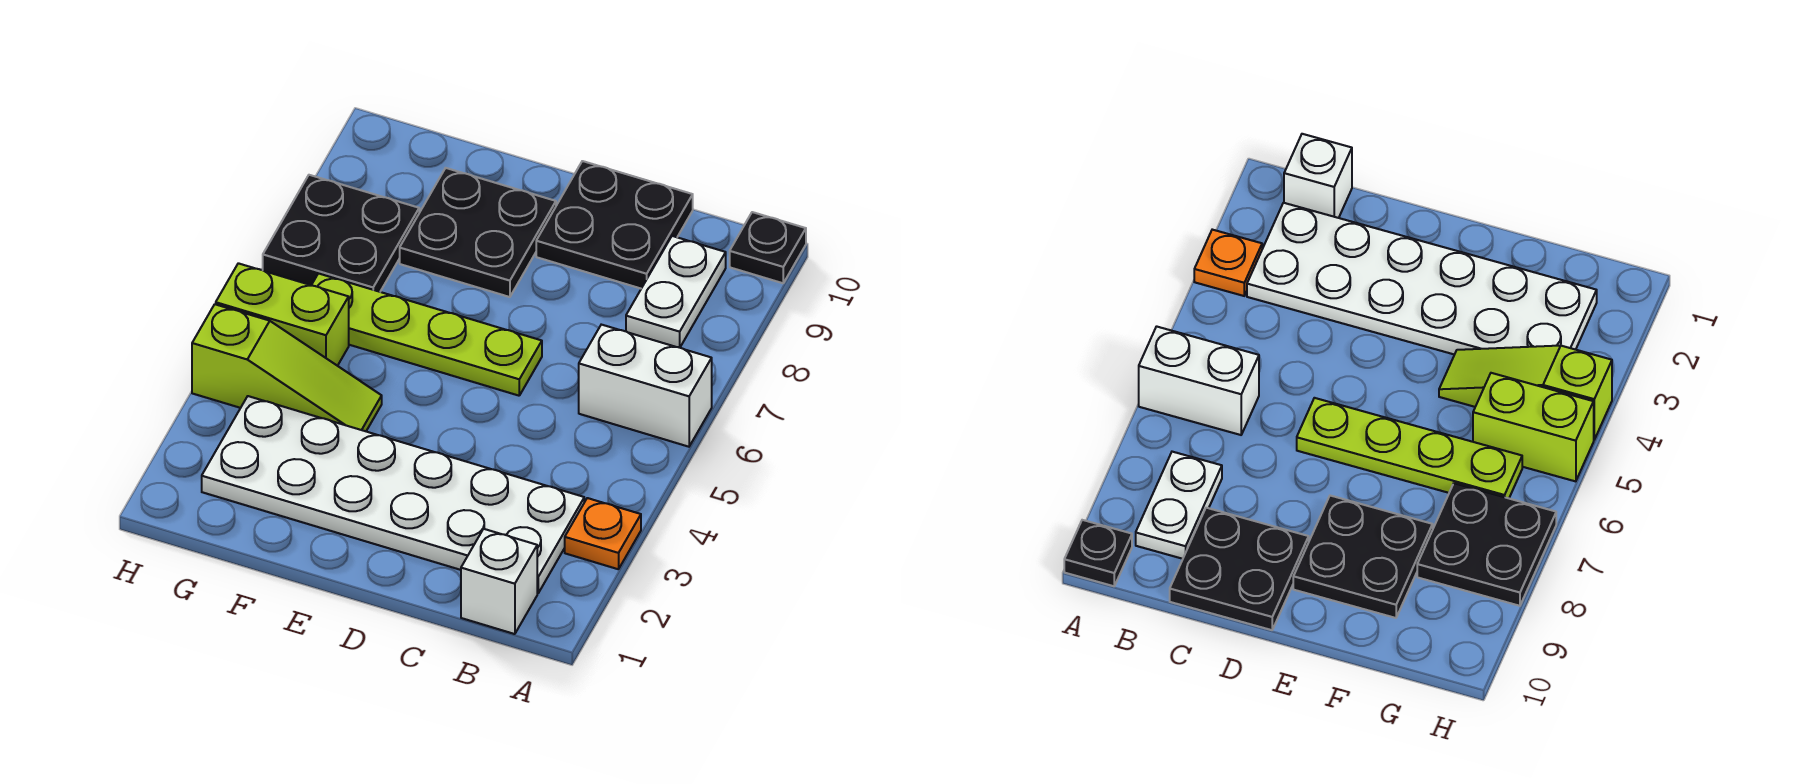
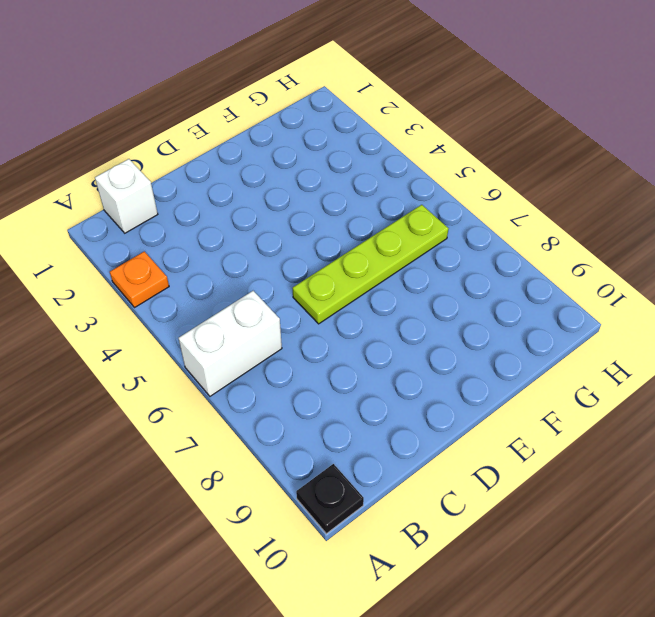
none -> white plate B2:G3 level 1
none -> white plate B8:B9 level 1
none -> black plate C9:D10 level 1

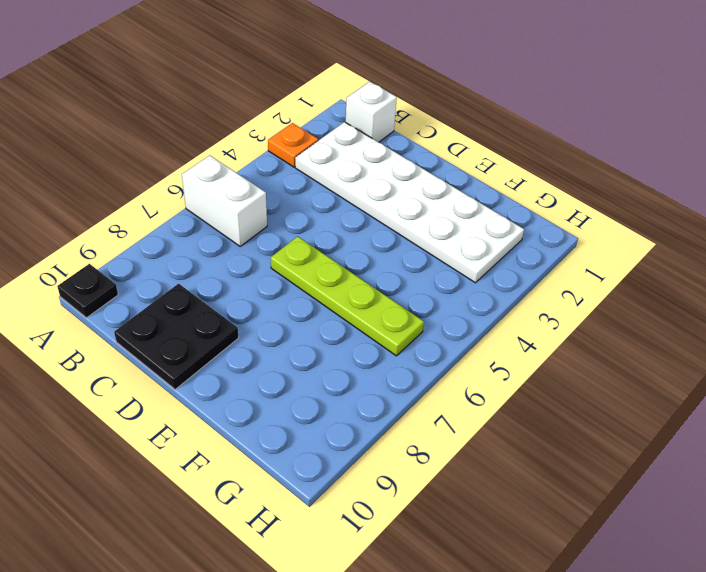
none -> white plate B8:B9 level 1
none -> black plate E8:F9 level 1
none -> lime slope F4:H4 level 1 top H

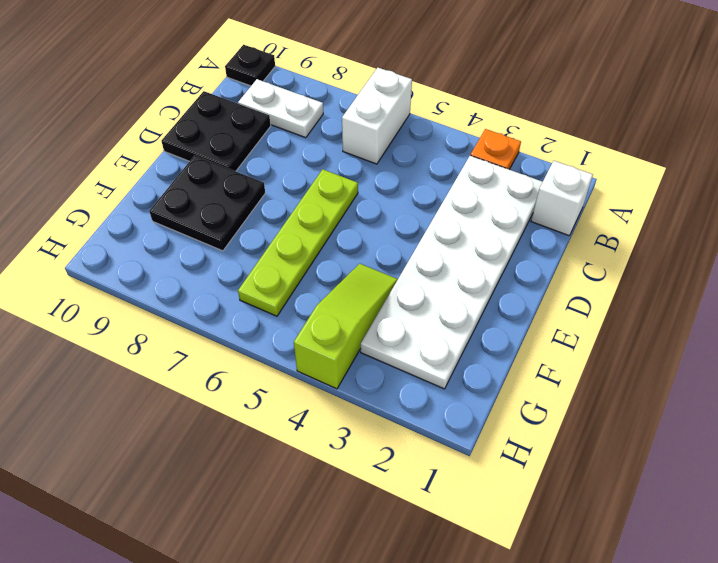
none -> lime brick G5:H5 level 1
none -> black plate G7:H8 level 1

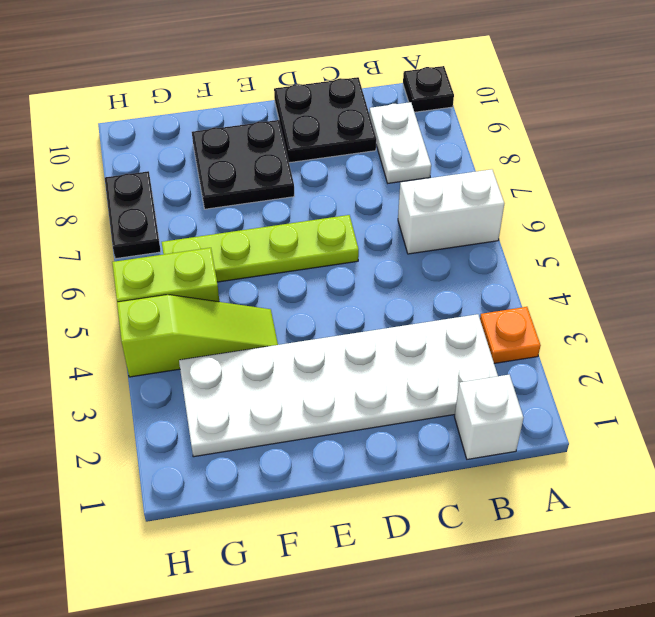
black plate H7:H8 level 1 -> black plate G7:H8 level 1

